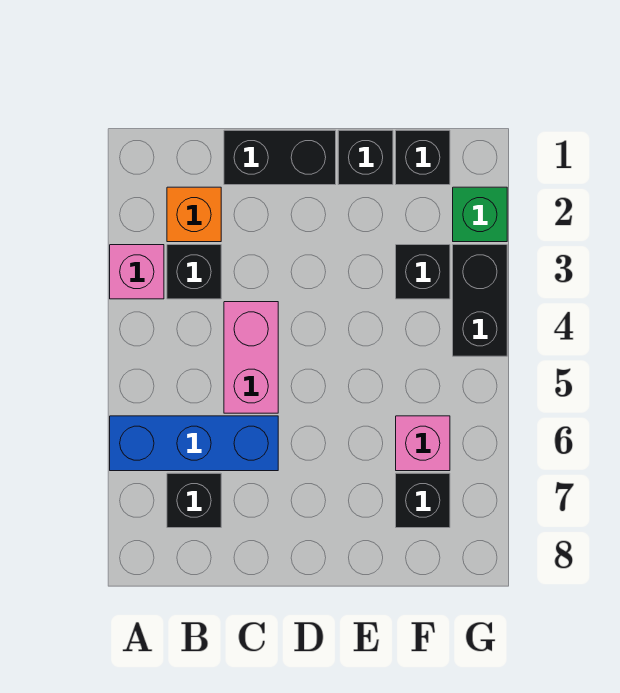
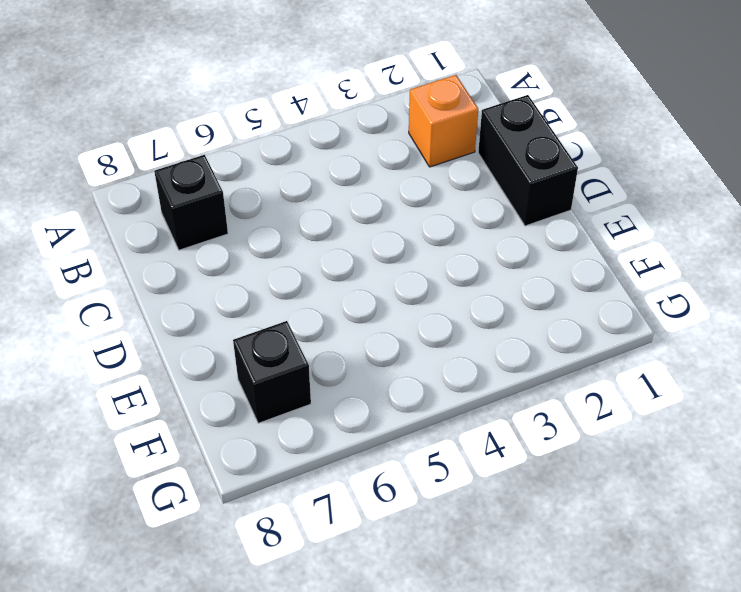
none -> pink brick A3 level 1
none -> blue brick A6:C6 level 1
none -> black brick B3 level 1

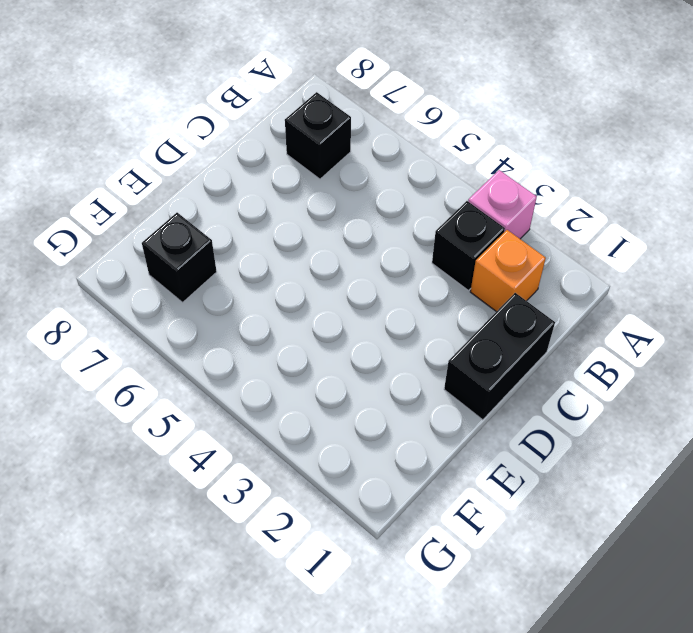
none -> blue brick A6:C6 level 1
none -> pink brick C4:C5 level 1
none -> black brick E1 level 1

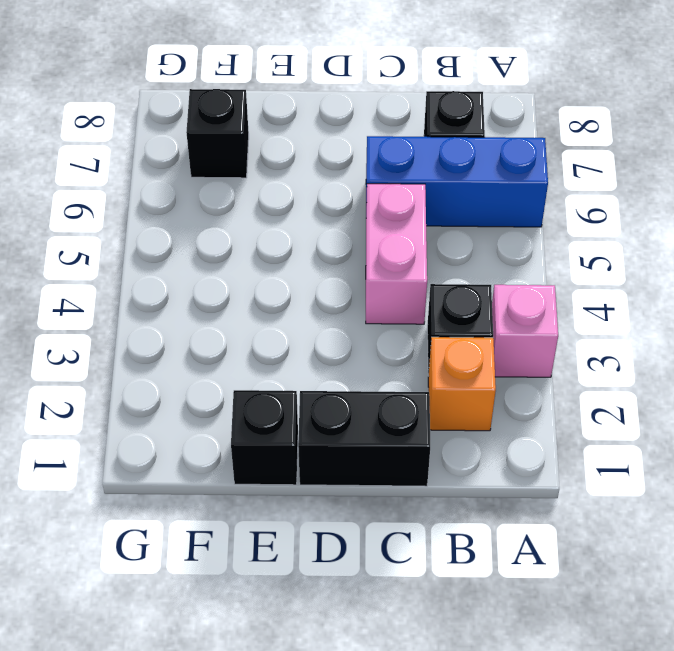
none -> black brick F1 level 1
none -> black brick F3 level 1
none -> pink brick F6 level 1

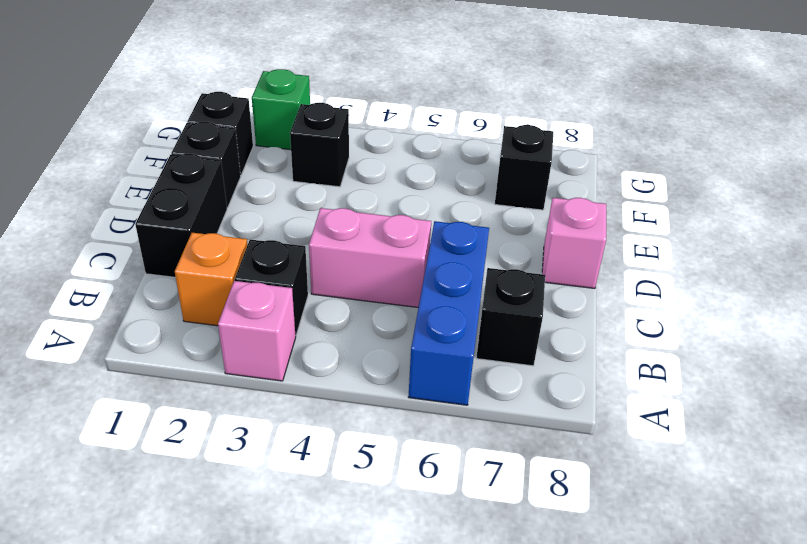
pink brick D8 level 1 -> pink brick F6 level 1
none -> black brick G3:G4 level 1

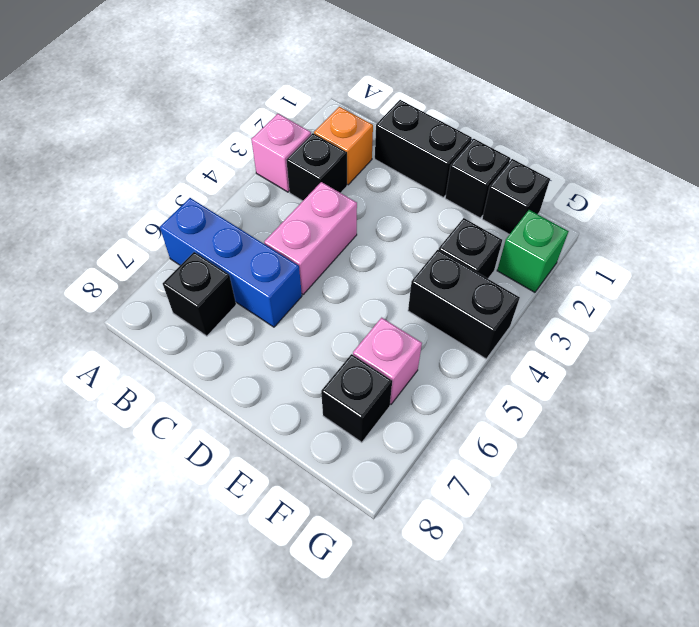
black brick F4:G4 level 1 -> black brick G3:G4 level 1

